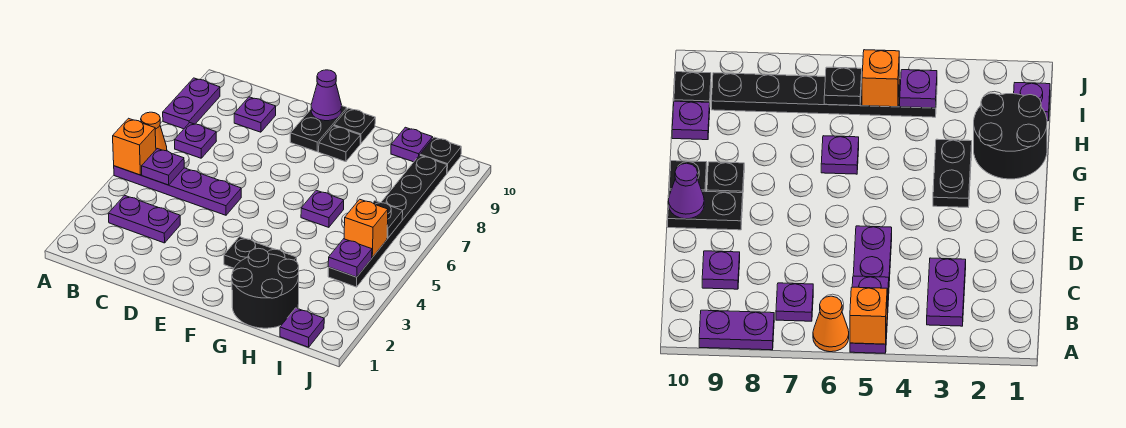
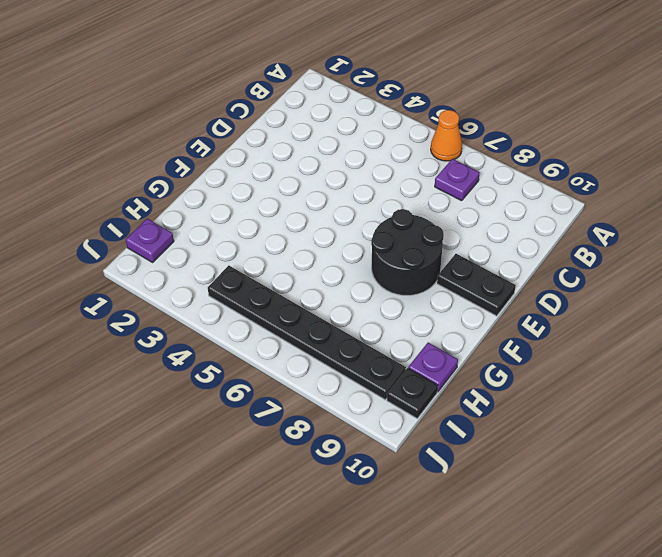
black round brick E7:F8 level 1 -> black round brick G1:H2 level 1
none -> purple plate A5:D5 level 1
none -> purple plate A8:A9 level 1
none -> purple plate B3:C3 level 1

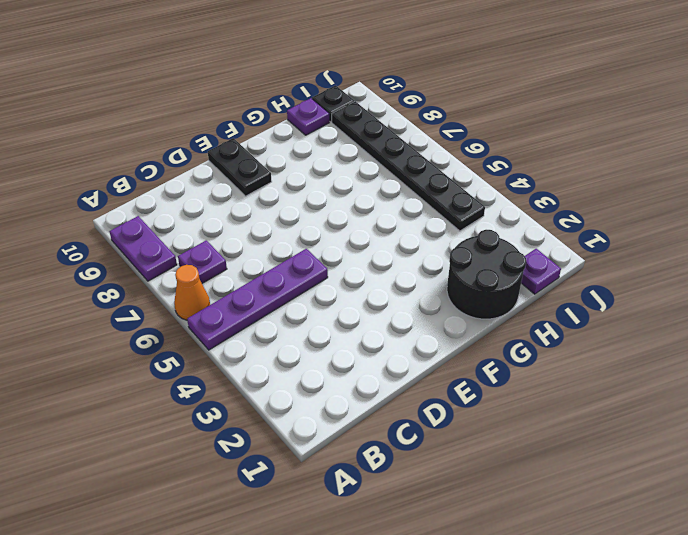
none -> purple plate B3:C3 level 1
none -> purple plate C9 level 1
none -> black plate F3:G3 level 1

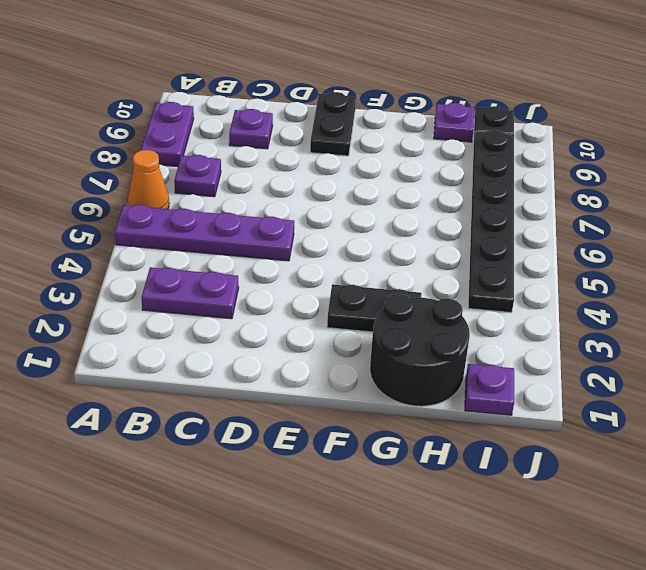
none -> black plate F9 level 1
none -> black plate F10 level 1
none -> purple plate G6 level 1

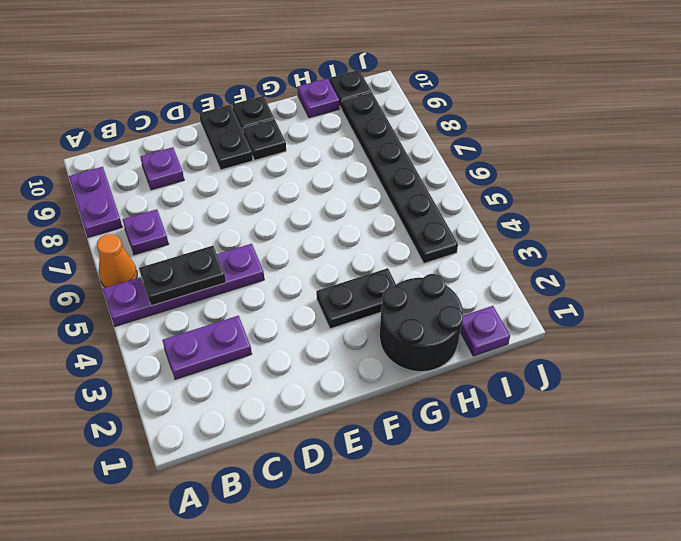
black plate B5:C5 level 2 -> purple plate B5 level 2
none -> purple plate G6 level 1
none -> orange brick A5 level 2
none -> purple cone E10 level 2

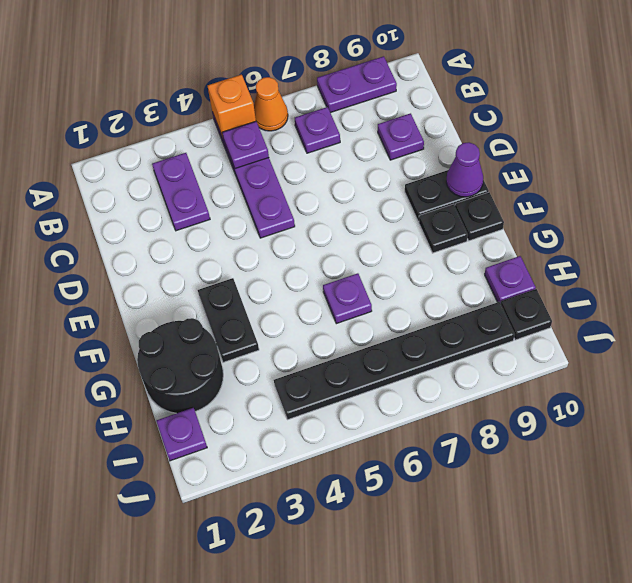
none -> purple plate I4 level 2
none -> orange brick I5 level 2
none -> black plate I6 level 2

